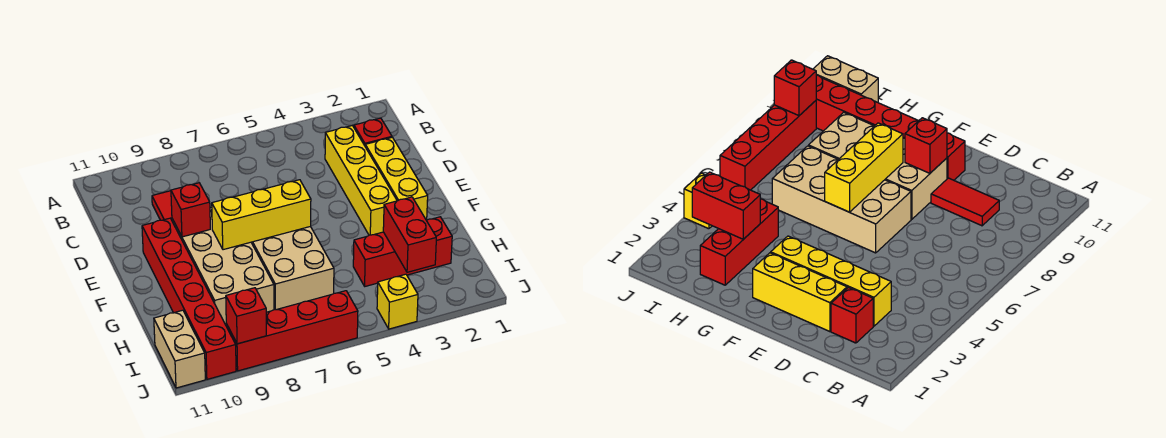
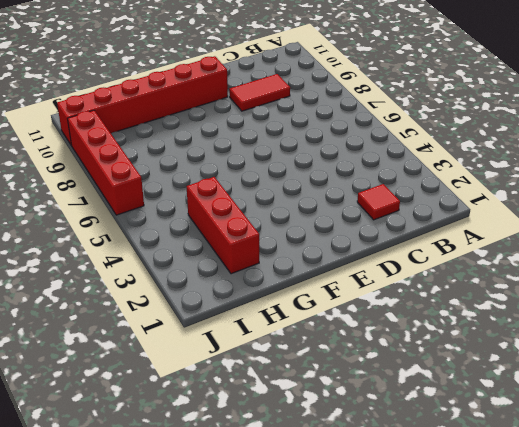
red tile C2 level 1 -> red brick C2 level 1
none -> yellow brick C3:F3 level 1
none -> yellow brick D2:F2 level 1
none -> tan brick E6:H7 level 1

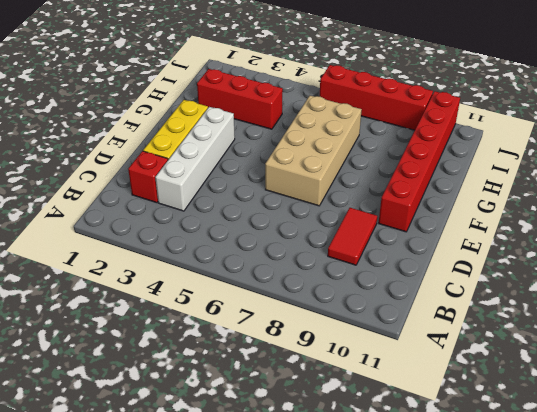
white brick C3:F3 level 1 -> yellow brick C3:F3 level 1
none -> tan brick E8:H9 level 1
none -> tan brick I11:J11 level 1
none -> yellow brick J4 level 1

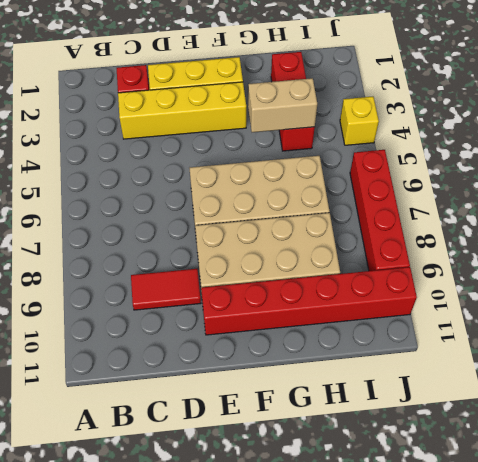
tan brick G4:H4 level 2 -> tan brick I11:J11 level 1
none -> red brick E9 level 2
none -> yellow brick F6:F8 level 2
none -> red brick H3:I3 level 2

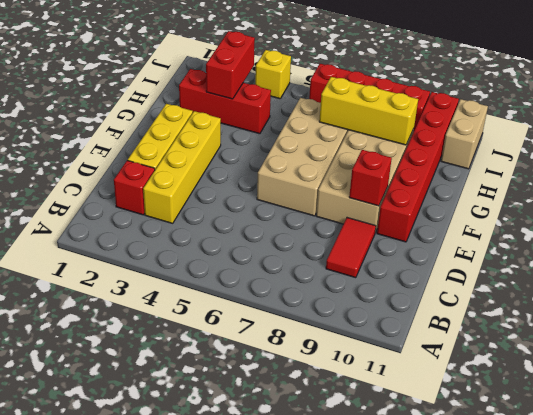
yellow brick H7:H9 level 2 -> yellow brick F6:F8 level 2
none -> red brick J9 level 2

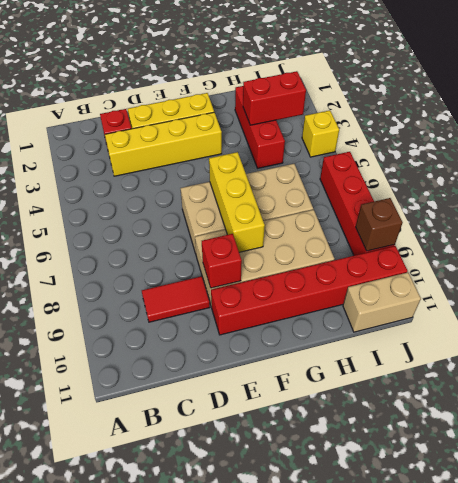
brown brick J9 level 2 -> red brick J9 level 2

